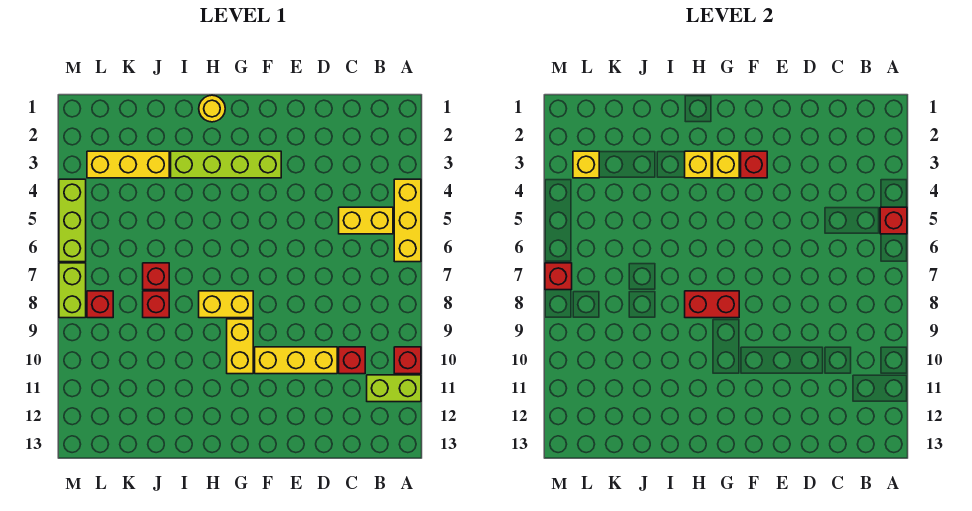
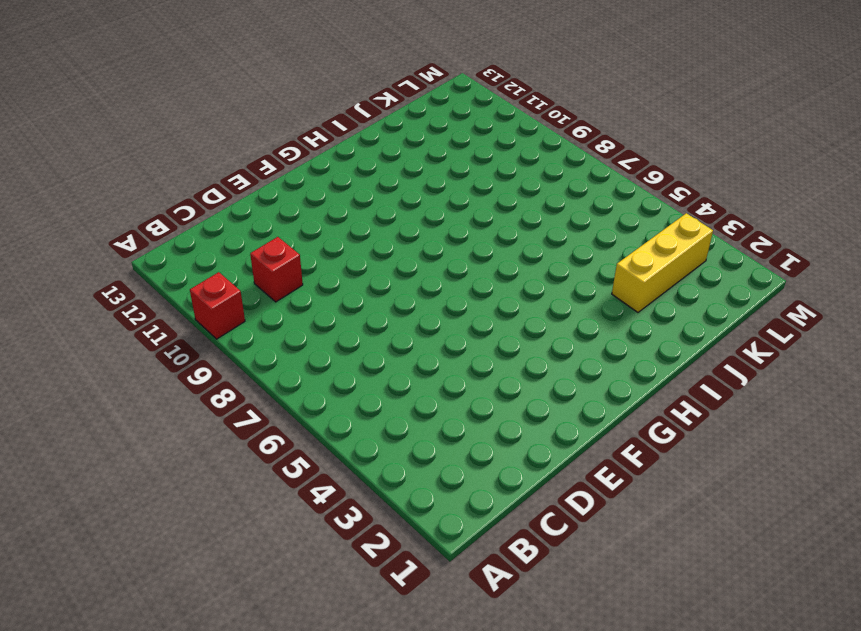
none -> yellow brick A4:A6 level 1
none -> lime brick A11:B11 level 1
none -> yellow brick B5:C5 level 1

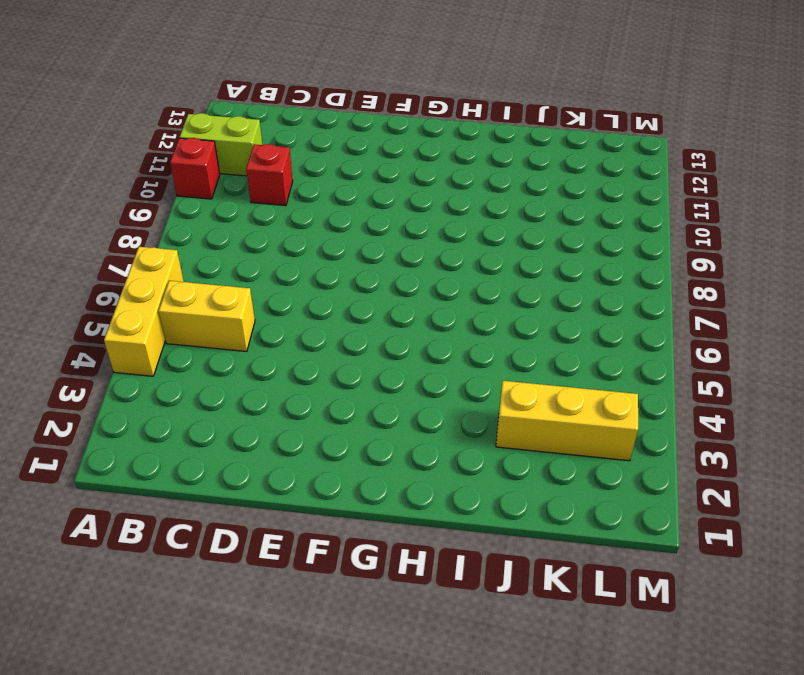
none -> yellow brick D10:F10 level 1
none -> lime brick F3:I3 level 1
none -> yellow brick G8:H8 level 1

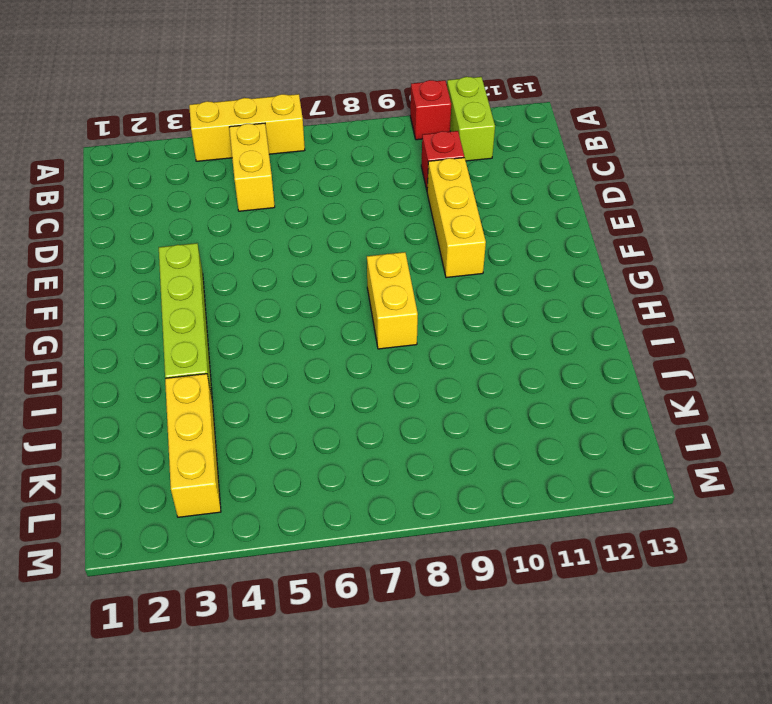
none -> yellow brick G9:G10 level 1
none -> yellow round brick H1 level 1
none -> red brick J7 level 1

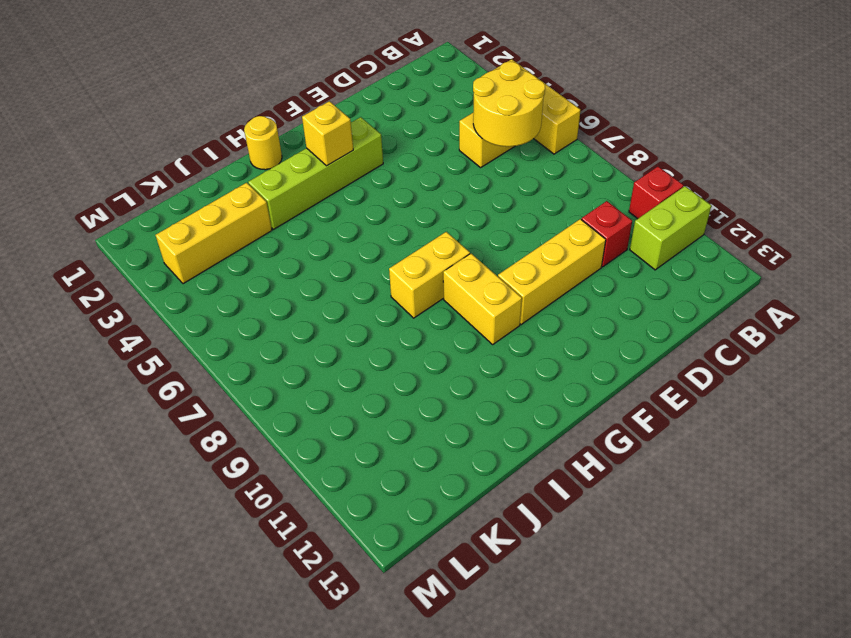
yellow round brick B5:C6 level 2 -> none
none -> red brick J7 level 1
none -> red brick J8 level 1
none -> red brick L8 level 1

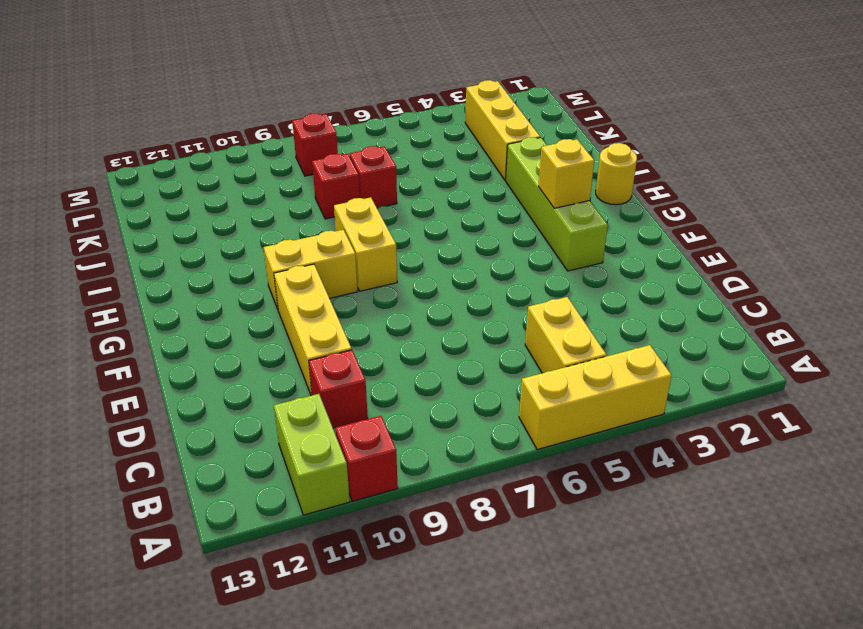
none -> lime brick M4:M6 level 1
none -> lime brick M7:M8 level 1
none -> red brick A5 level 2

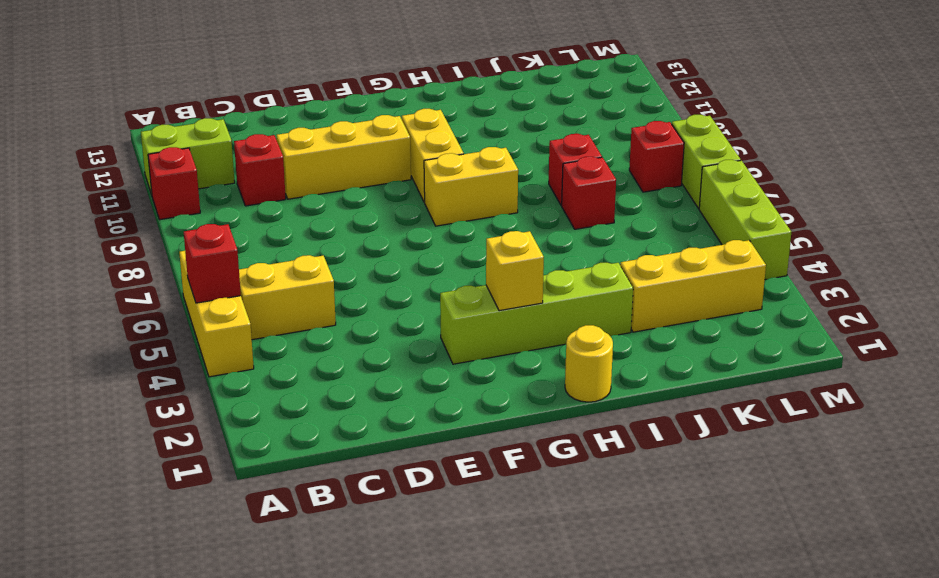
none -> red brick F3 level 2
none -> red brick G8:H8 level 2
none -> yellow brick H3 level 2

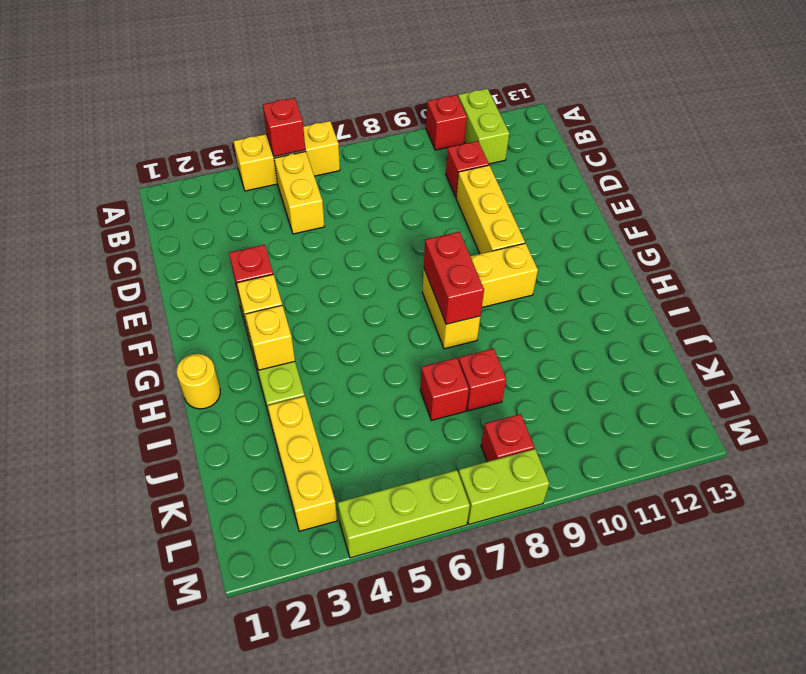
none -> yellow brick L3 level 2
none -> red brick M7 level 2

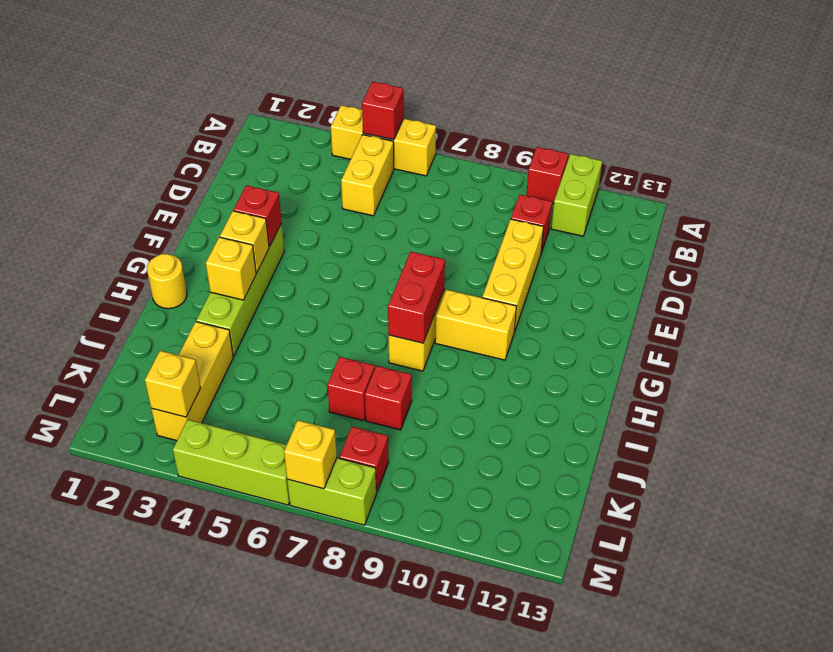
yellow brick M7 level 2 -> red brick M7 level 2

